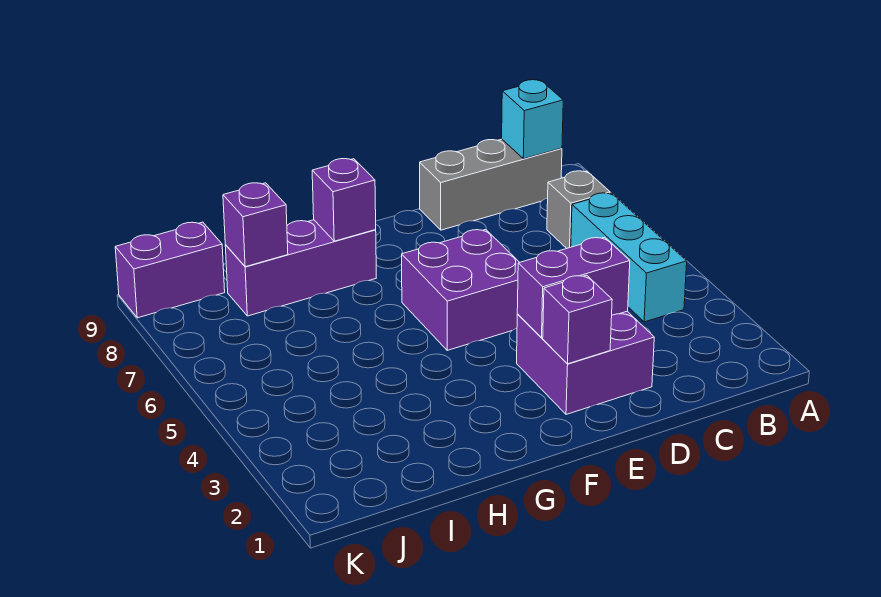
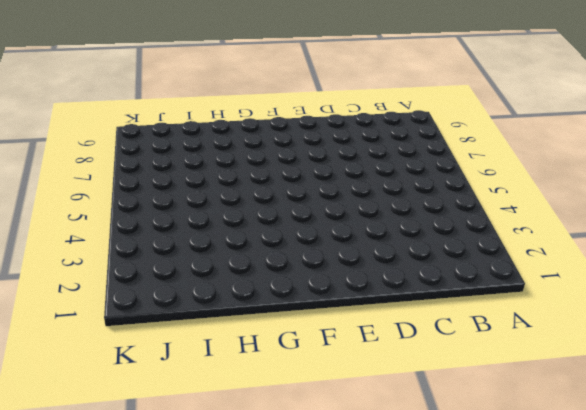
none -> cyan brick B4:B6 level 1
none -> grey brick B7 level 1
none -> grey brick B9:D9 level 1

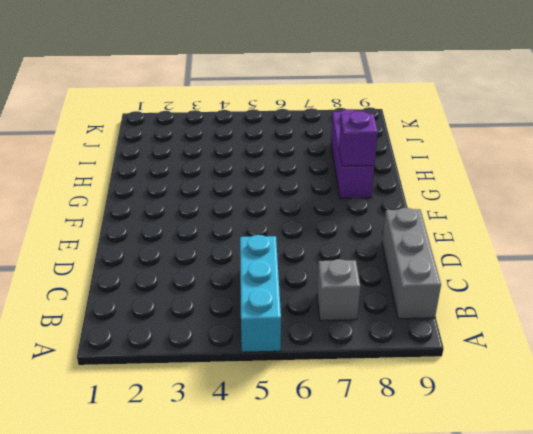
cyan brick A5:C5 level 1 -> cyan brick B4:B6 level 1
none -> purple brick D2:E3 level 1
none -> purple brick E5:F6 level 1
none -> purple brick J9:K9 level 1

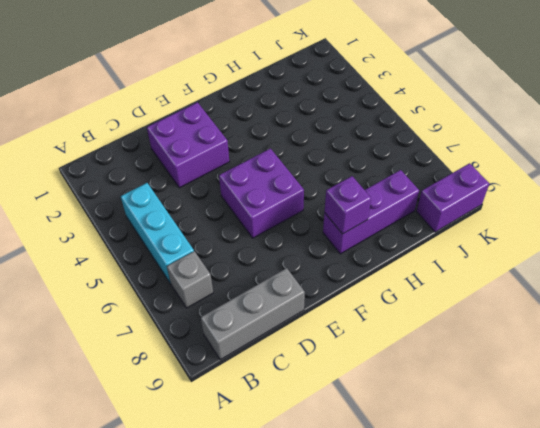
none -> cyan brick B9 level 2
none -> purple brick D3:E3 level 2
none -> purple brick E2 level 2

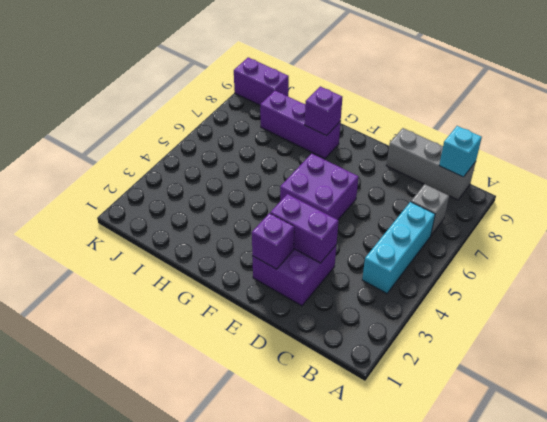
none -> purple brick I8 level 2

